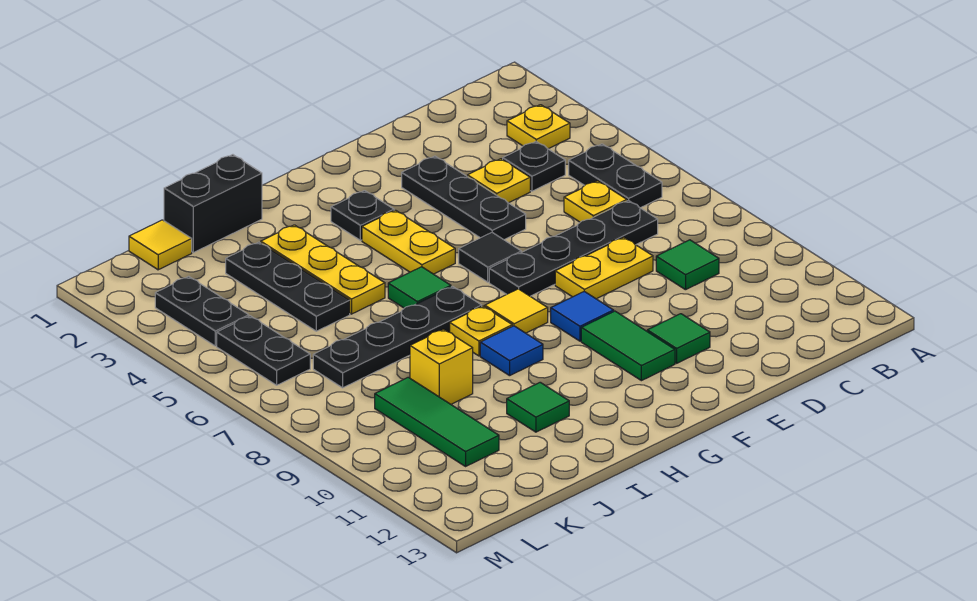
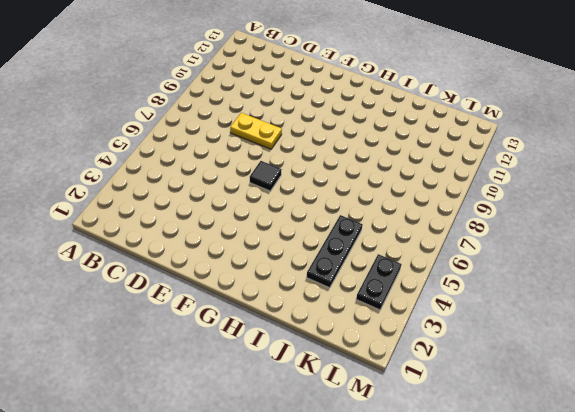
none -> yellow plate B3 level 1
none -> black plate B5:B6 level 1
none -> black plate C4 level 1

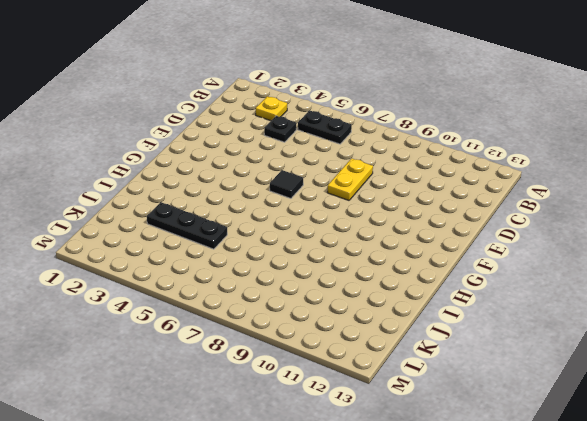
none -> yellow plate C6 level 1
none -> black plate C7:F7 level 1
none -> green tile C9 level 1

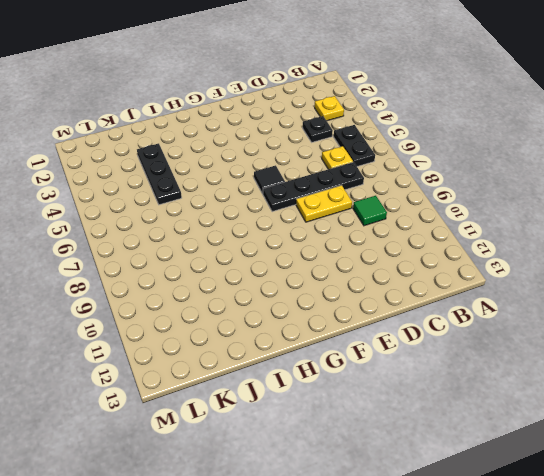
none -> yellow plate D4 level 1
none -> black plate E3:E5 level 1
none -> green tile E11 level 1

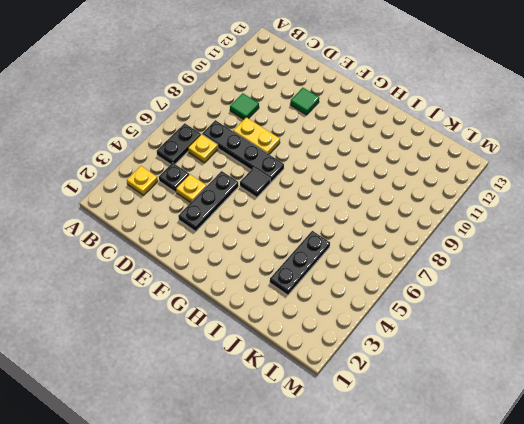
none -> blue tile F9 level 1
none -> green tile F10:F11 level 1
none -> black plate G3 level 1

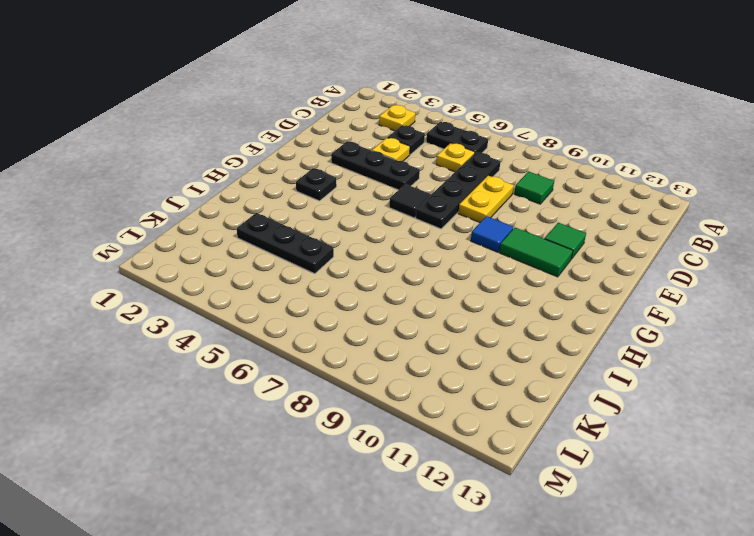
none -> yellow plate G4:G5 level 1
none -> yellow tile G8 level 1
none -> green tile H6 level 1

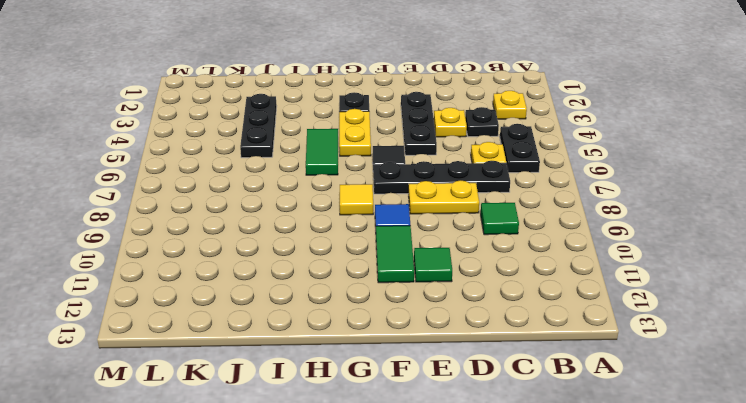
green tile H5:H6 level 1 -> green tile H6 level 1
none -> black plate H7:K7 level 1
none -> yellow plate H8 level 1
none -> blue tile H9 level 1

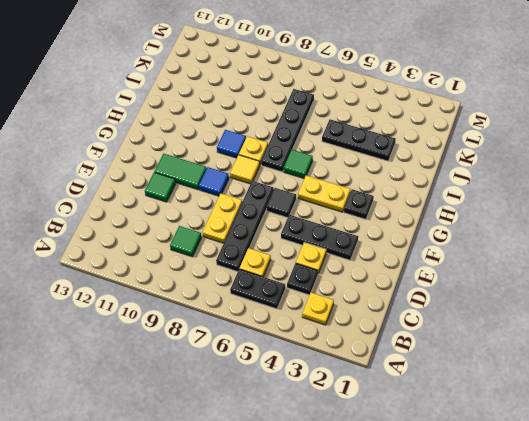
none -> black brick I1:J1 level 1
none -> yellow plate I3:I5 level 1
none -> green tile I11 level 1

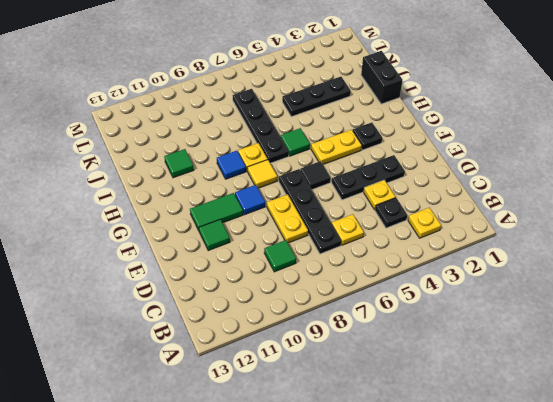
none -> black plate B5:B6 level 1
none -> yellow plate I3:I5 level 1
none -> yellow brick J9 level 1

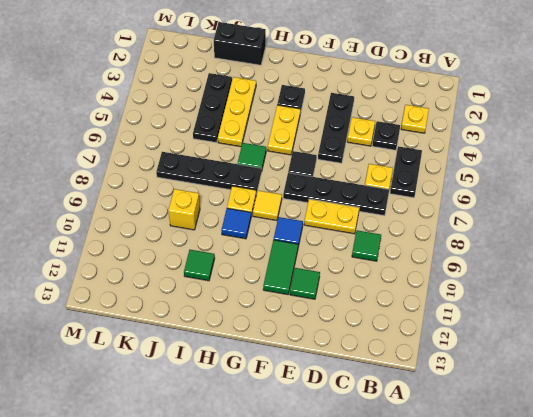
none -> yellow tile K1 level 1
none -> green tile K9:K11 level 1
none -> black plate L3:L4 level 1

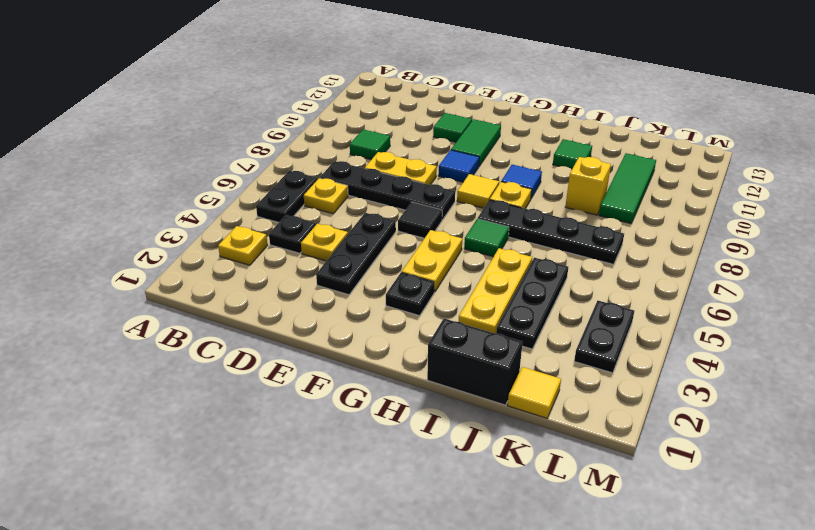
none -> black plate L5:L6 level 1

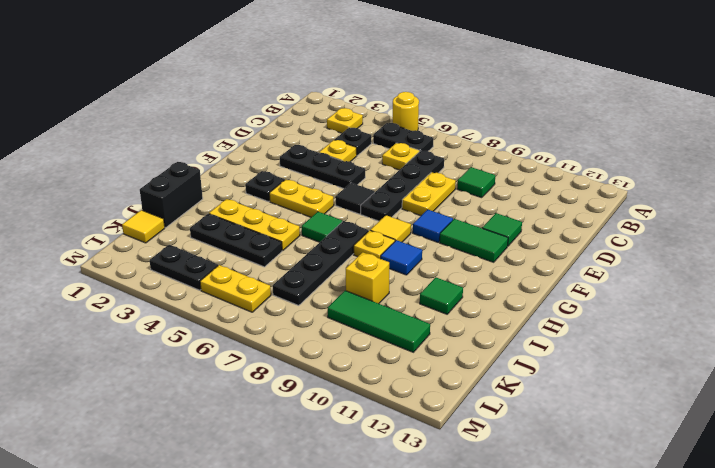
yellow round brick A5 level 1 -> none
yellow plate L5:L6 level 1 -> black plate L5:L6 level 1

